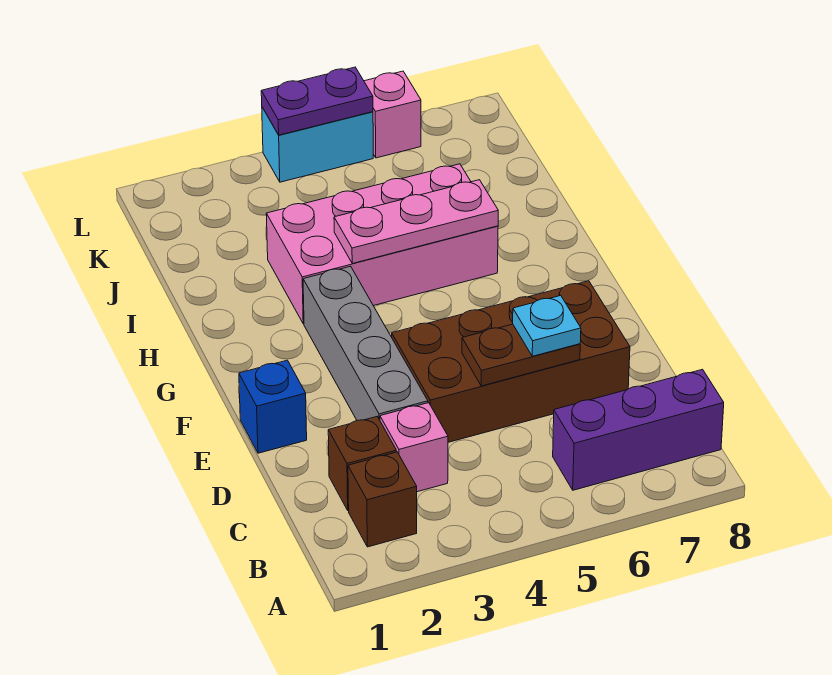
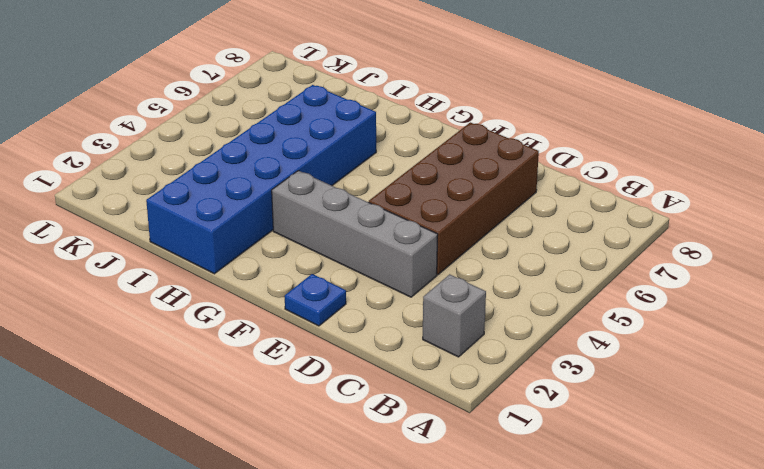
grey brick B2 level 1 -> brown brick B2 level 1
blue plate E1 level 1 -> blue brick E1 level 1
blue brick H1:I6 level 1 -> pink brick H3:I6 level 1
none -> purple brick B6:B8 level 1
none -> brown brick C2 level 1
none -> pink brick C3 level 1

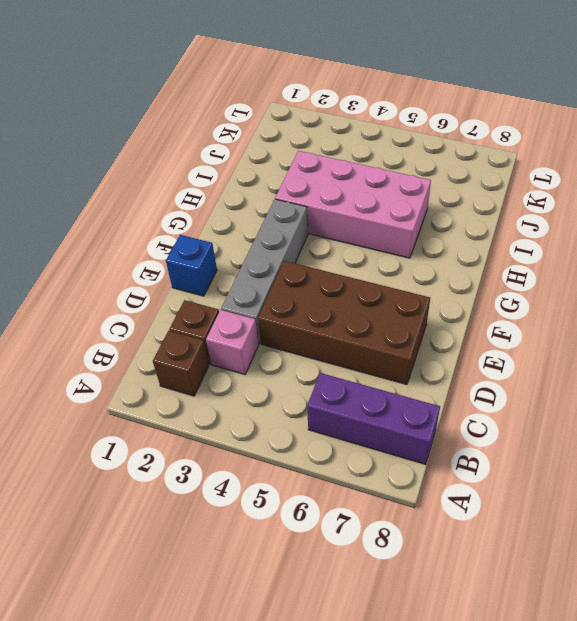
none -> cyan brick L4:L5 level 1
none -> pink brick L6 level 1
none -> brown plate D5:D6 level 2

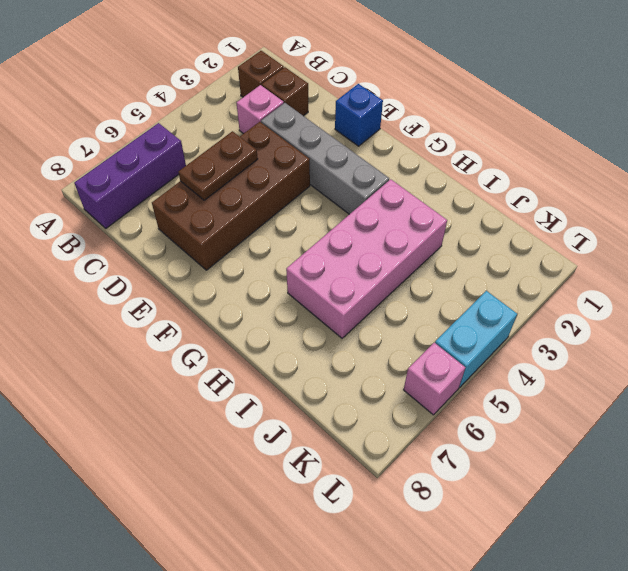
none -> pink plate H4:H6 level 2
none -> purple plate L4:L5 level 2
none -> cyan plate D6 level 3

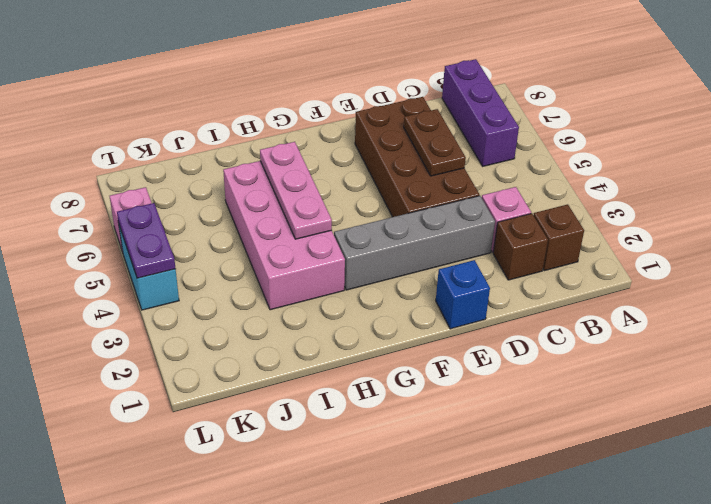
none -> cyan plate D6 level 3

